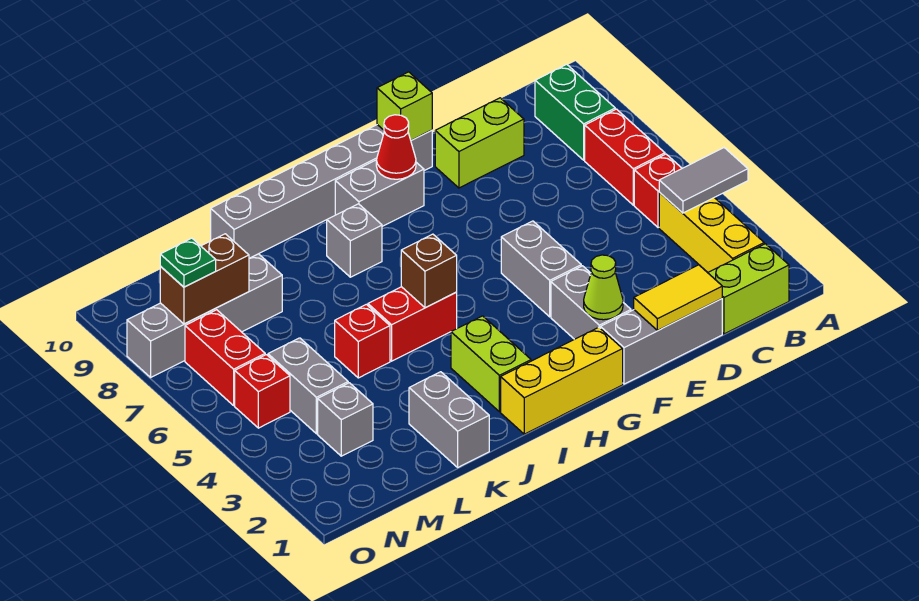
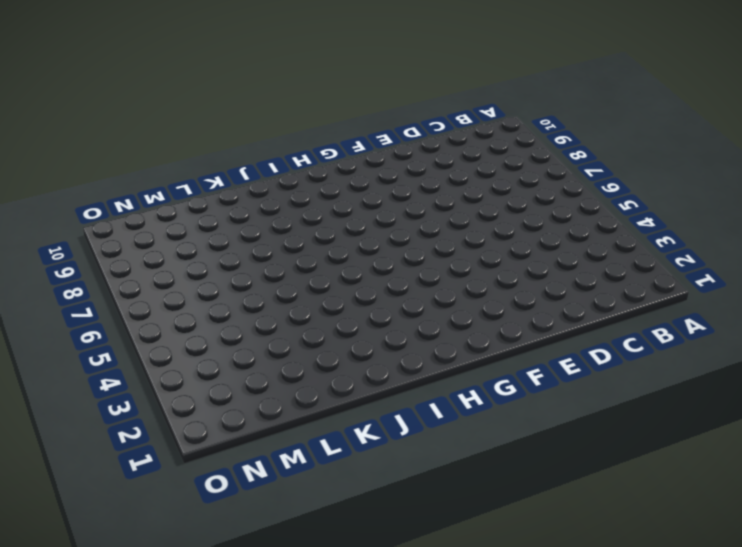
none -> lime brick B1:C1 level 1
none -> yellow brick B2:B4 level 1
none -> red brick B5 level 1
none -> red brick B6:B7 level 1

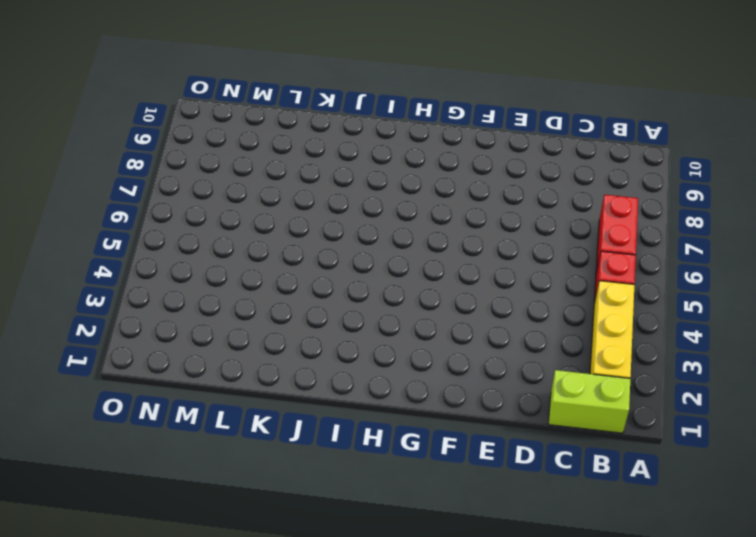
none -> green brick B8:B9 level 1
none -> grey brick D1:F1 level 1
none -> lime brick D9:E9 level 1
none -> grey brick F2:F3 level 1

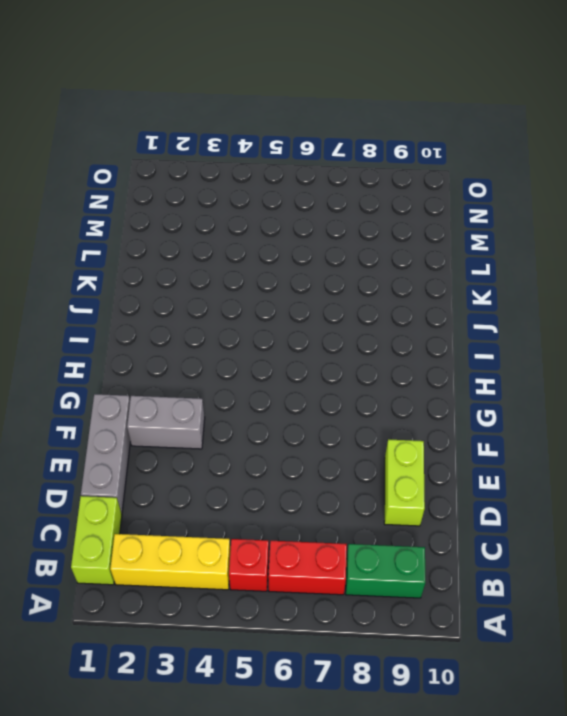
none -> grey brick F4:F5 level 1
none -> grey brick F10:K10 level 1
none -> yellow brick G1:I1 level 1
none -> grey brick G9:H9 level 1

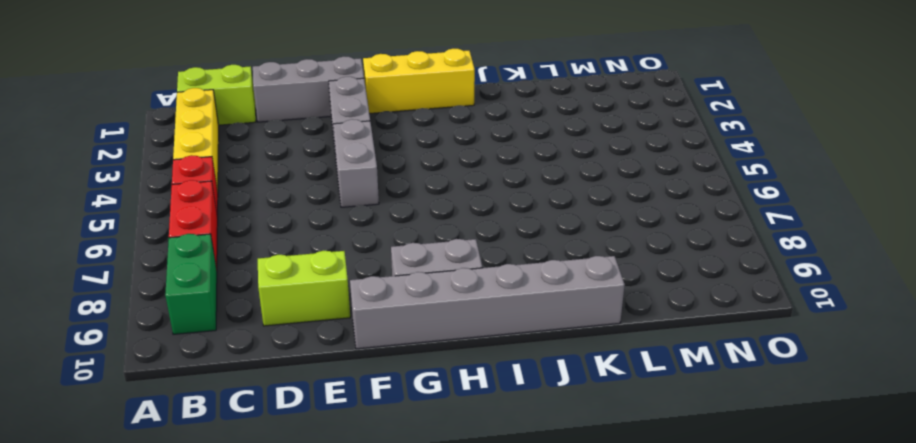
none -> lime brick I2:I3 level 1
none -> red brick I5:J5 level 1
none -> grey brick I8 level 1
none -> grey brick K1:K2 level 1

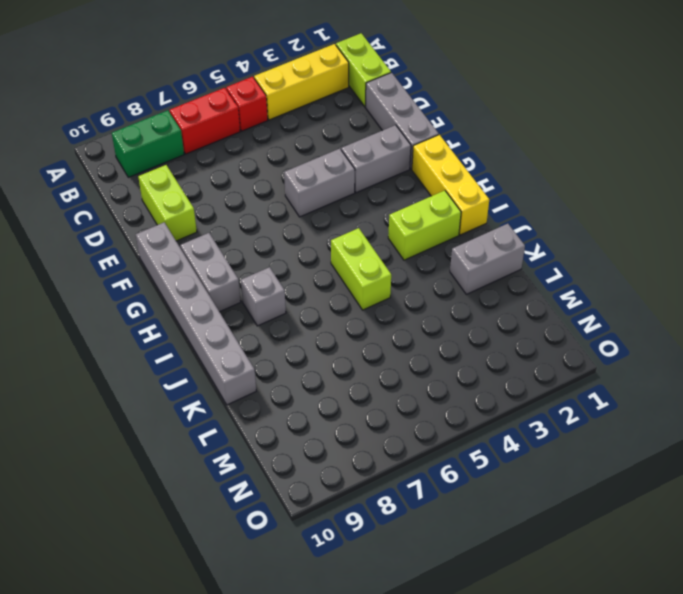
lime brick I5:J5 level 1 -> red brick I5:J5 level 1
none -> red brick K5 level 1
none -> grey brick L8:O8 level 1
none -> grey brick M3 level 1
none -> grey brick M4:M5 level 1

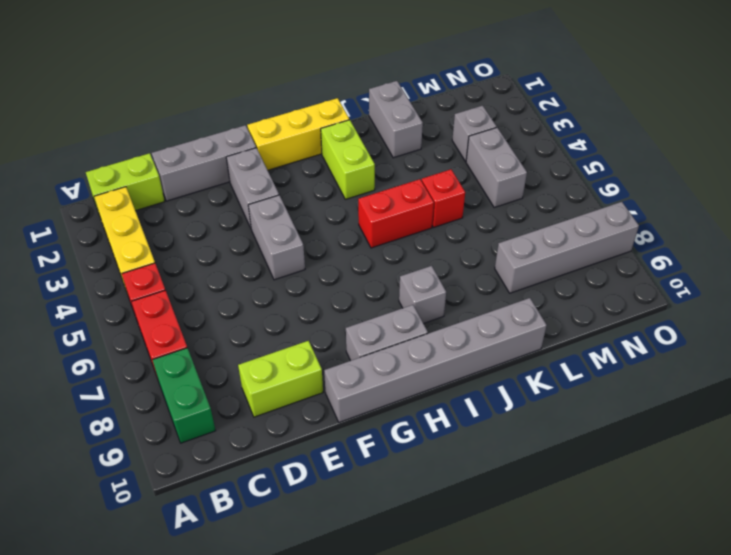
none -> red brick N5 level 1
none -> red brick N6:N7 level 1
none -> grey tile A4:B4 level 2
none -> yellow tile D1:E1 level 2

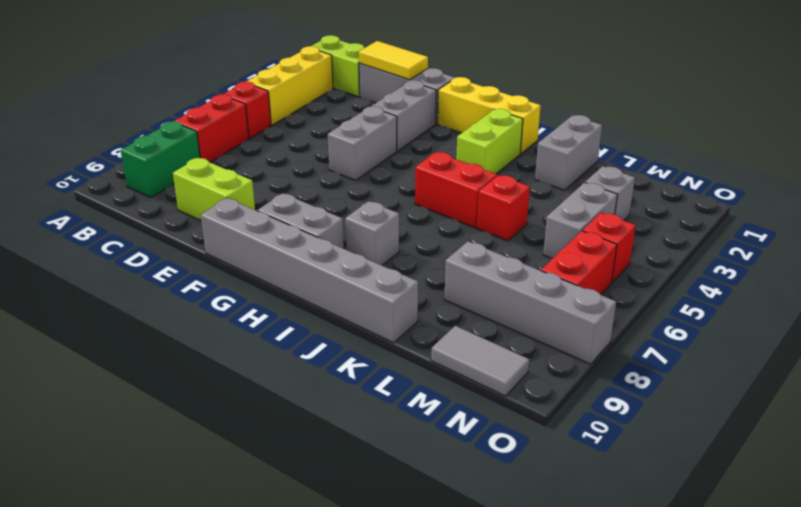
grey tile M10:N10 level 1 -> grey tile A4:B4 level 2
none -> lime cone F2 level 2
none -> lime brick F10 level 2
none -> red cone G9 level 2
none -> brown brick I5 level 2

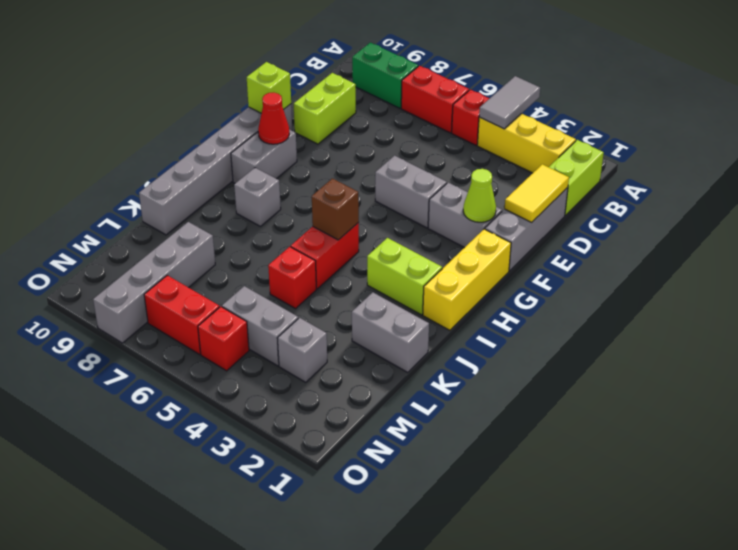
none -> brown brick M8:N8 level 2
none -> green plate N8 level 3

